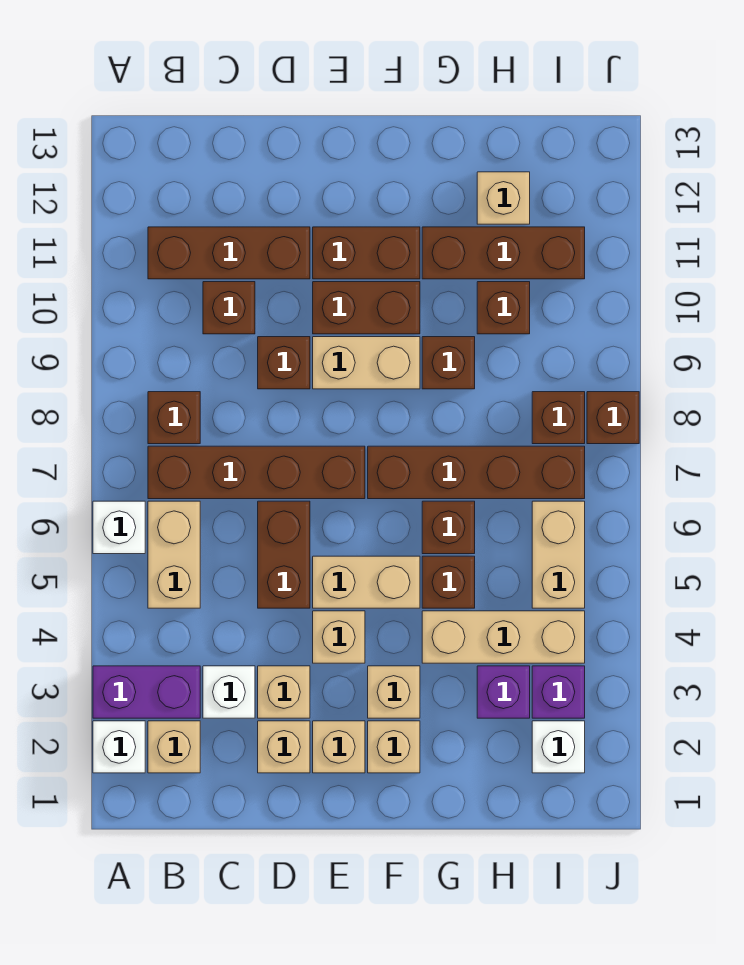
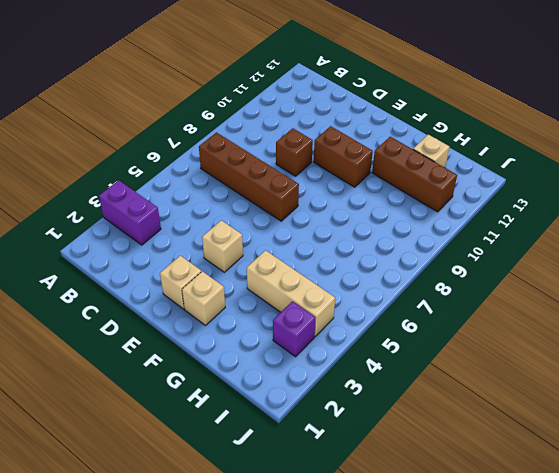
none -> white brick A2 level 1
none -> white brick A6 level 1
none -> tan brick B2 level 1
none -> tan brick B5:B6 level 1

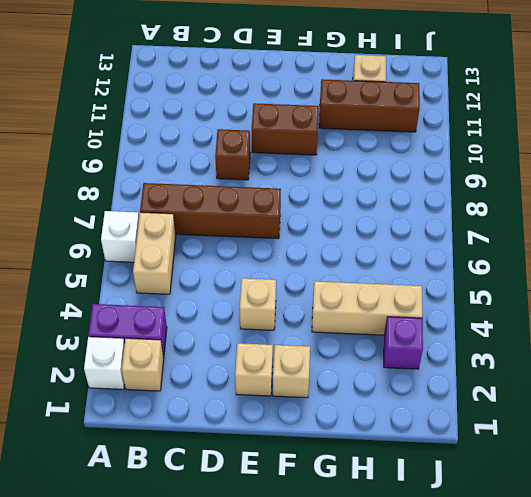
none -> brown brick B8 level 1
none -> brown brick B11:D11 level 1
none -> white brick C3 level 1
none -> brown brick C10 level 1

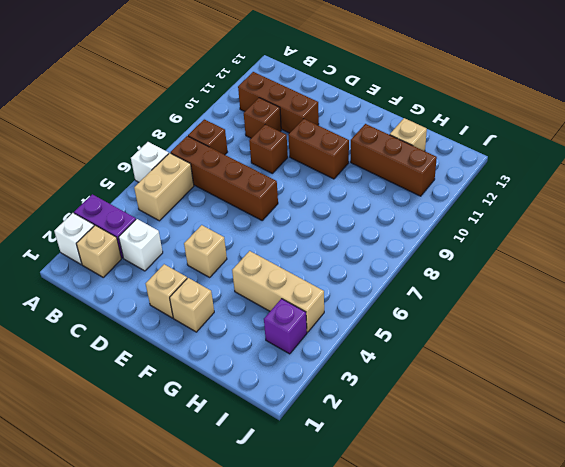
none -> tan brick D2 level 1
none -> tan brick D3 level 1
none -> brown brick D5:D6 level 1
none -> tan brick E5:F5 level 1

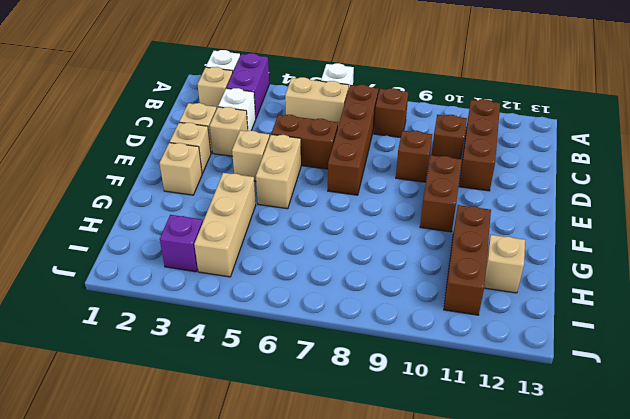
none -> tan brick E9:F9 level 1
none -> brown brick E11:F11 level 1
none -> tan brick F3 level 1
none -> brown brick F7:I7 level 1

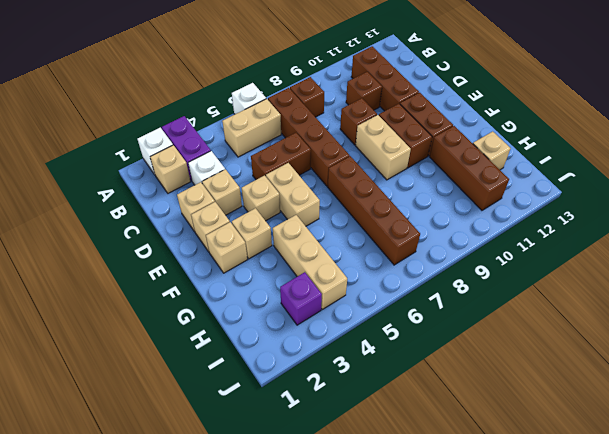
none -> brown brick G5 level 1
none -> brown brick G6 level 1
none -> brown brick G9 level 1
none -> purple brick H3 level 1

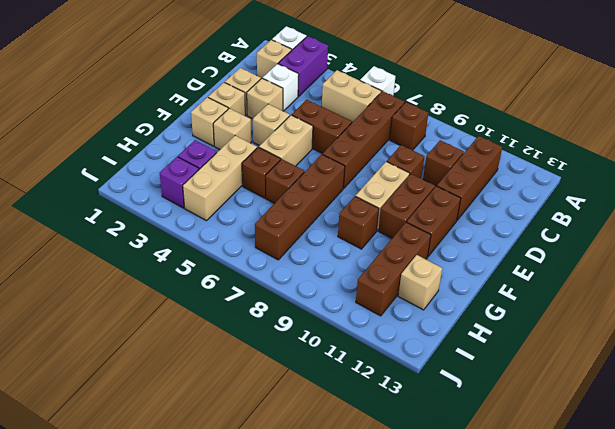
none -> brown brick H10 level 1
none -> white brick I2 level 1
none -> tan brick I5:I6 level 1
none -> brown brick I8 level 1

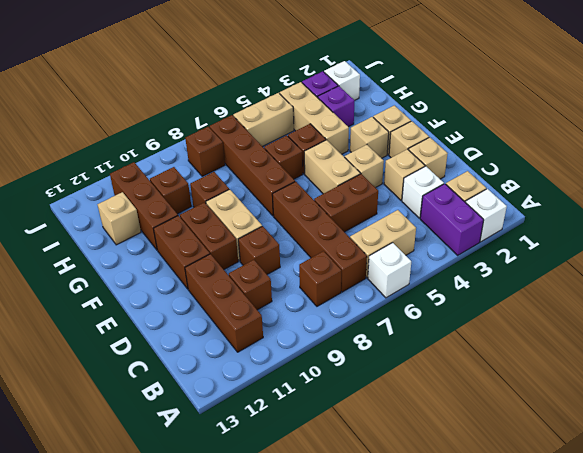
none -> brown brick J8 level 1

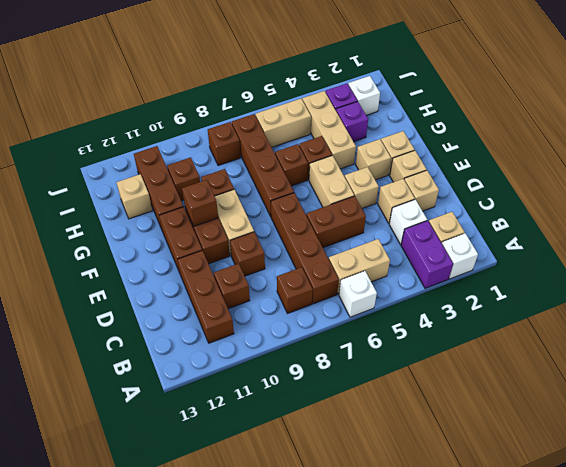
brown brick F10 level 2 -> brown brick J8 level 1

